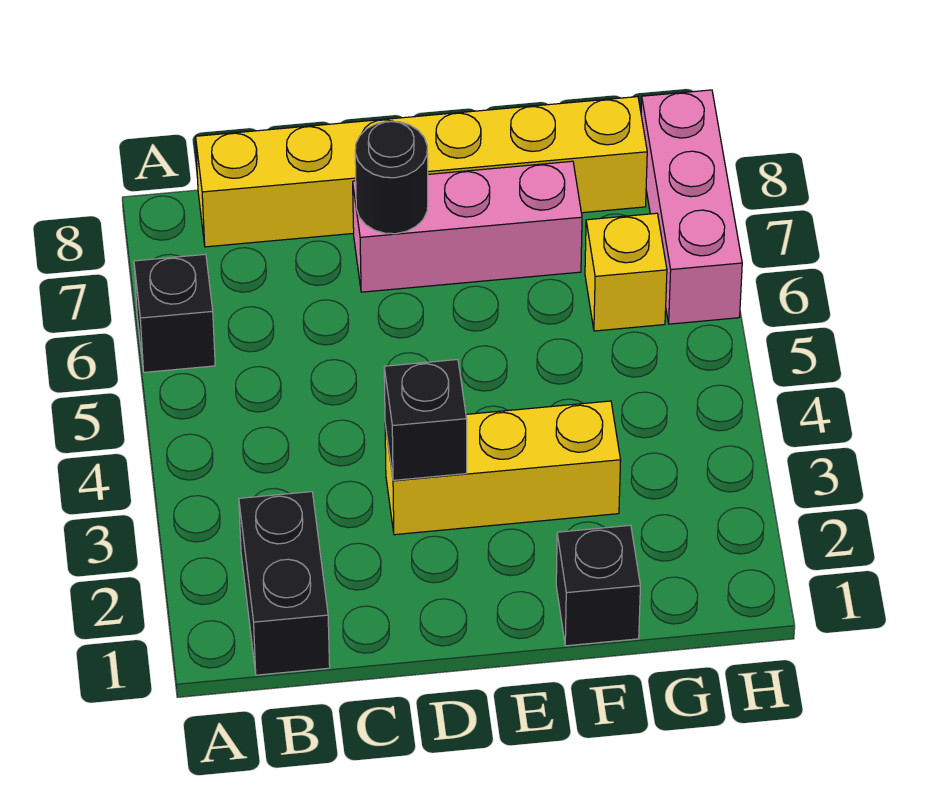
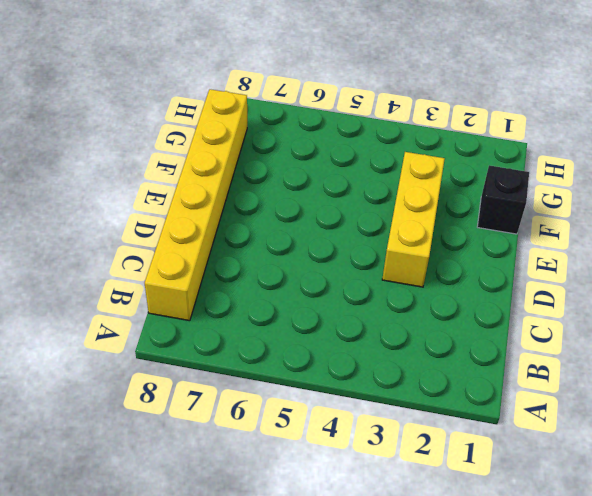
none -> black brick A6 level 1
none -> black brick B1:B2 level 1

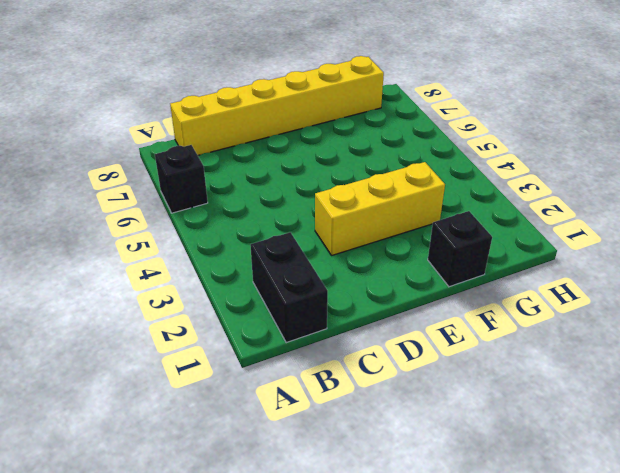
none -> pink brick D7:F7 level 1
none -> yellow brick G6 level 1

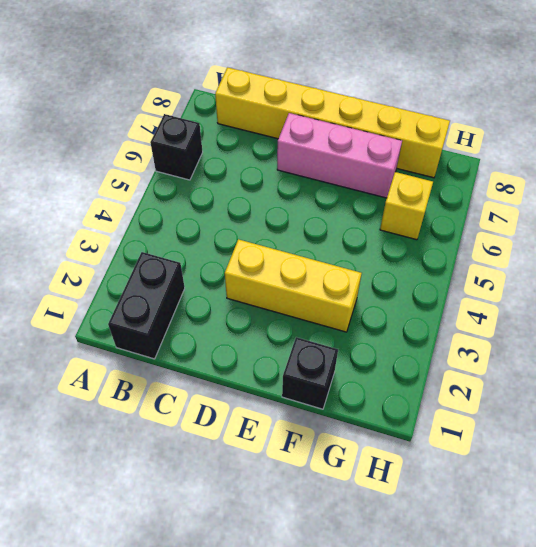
none -> pink brick H6:H8 level 1
none -> black brick D3 level 2

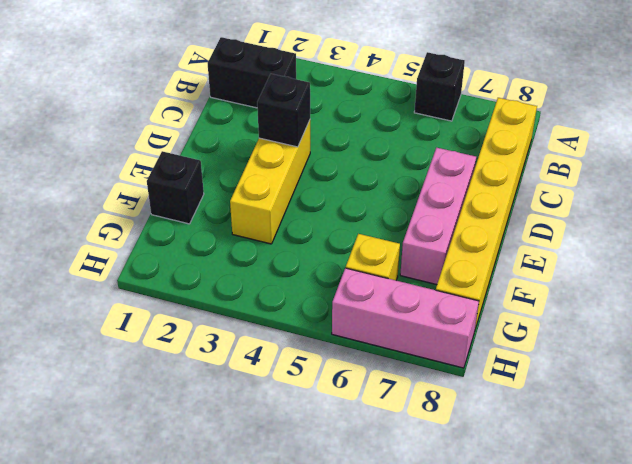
none -> black round brick D7 level 2

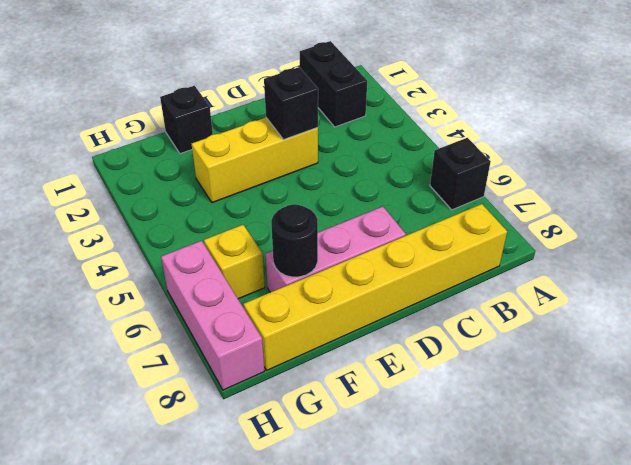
black round brick F7 level 2 -> black round brick D7 level 2

